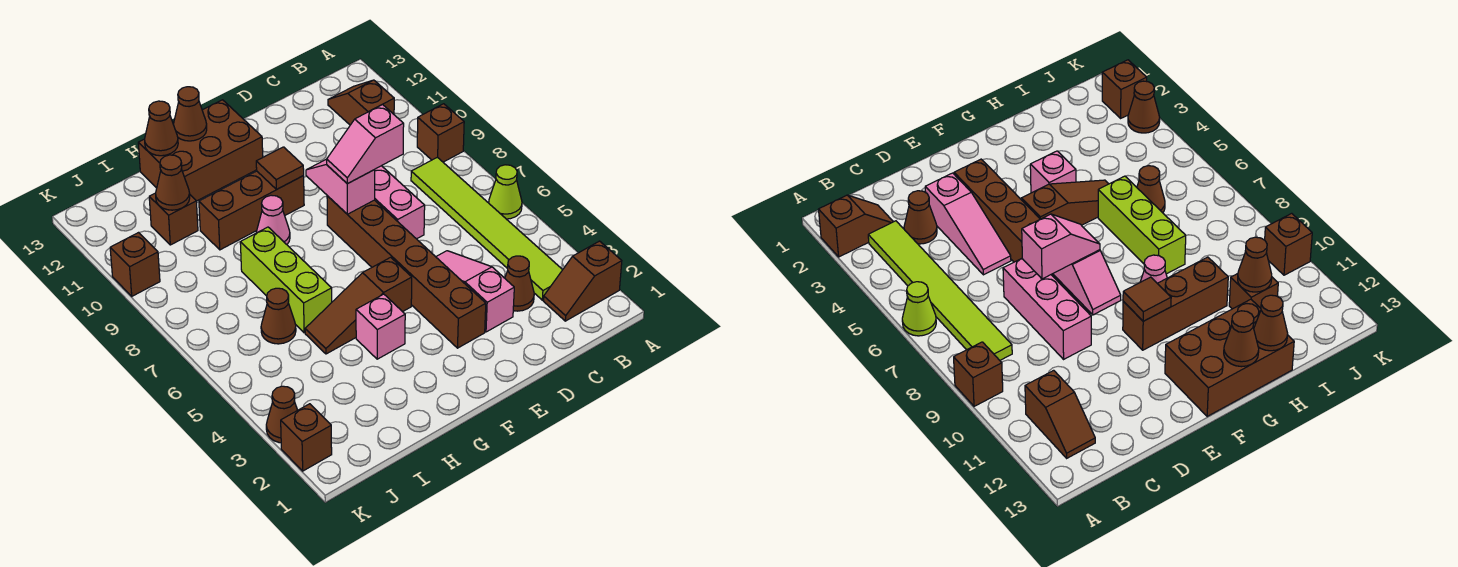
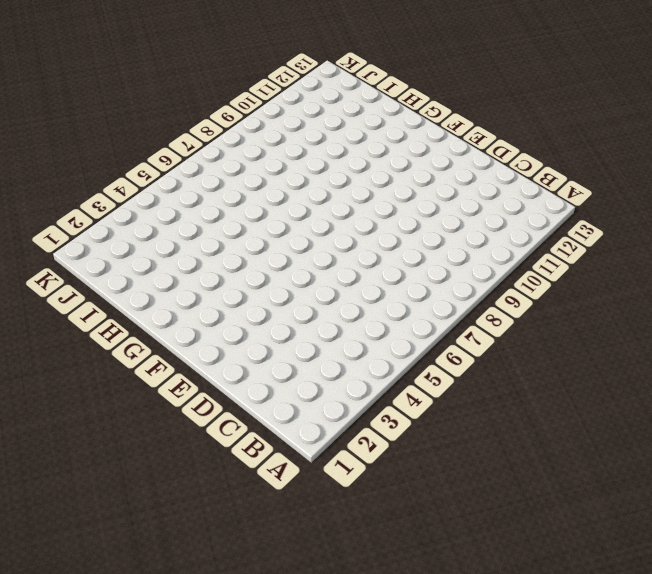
none -> brown slope A2:B2 level 1 top A
none -> lime cone A6 level 1
none -> brown brick A9 level 1

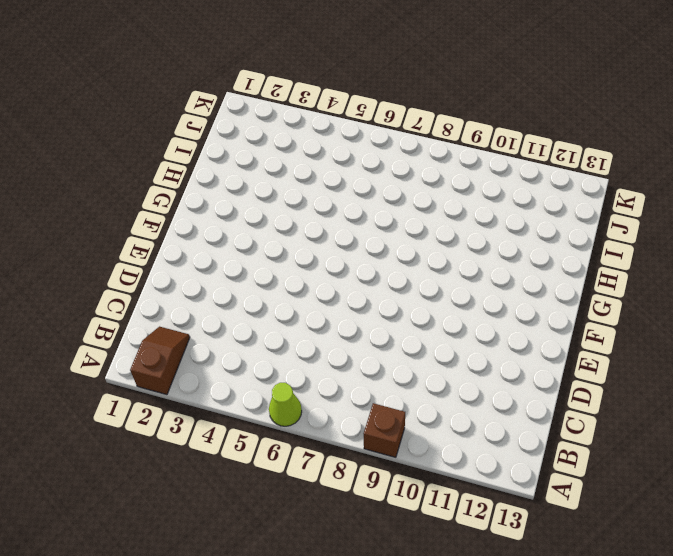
none -> lime tile B3:B8 level 1
none -> brown slope B11:B12 level 1 top 11
none -> brown cone C3 level 1

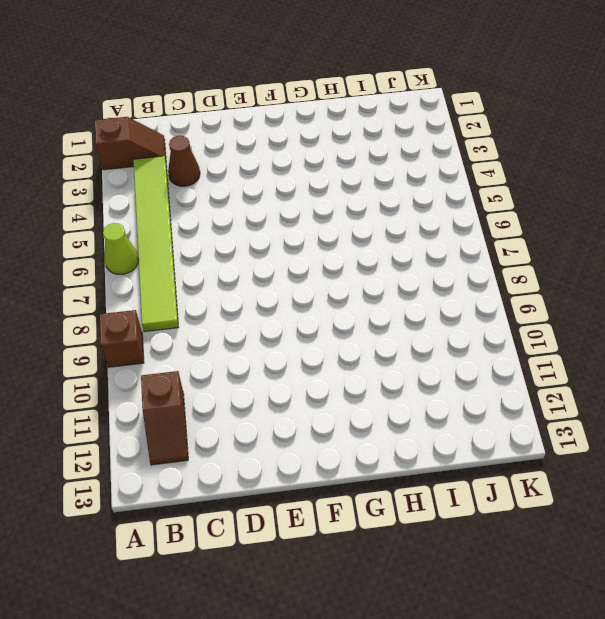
none -> pink slope D3:D5 level 1 top 3
none -> pink brick D7:D9 level 1
none -> brown brick E3:E8 level 1

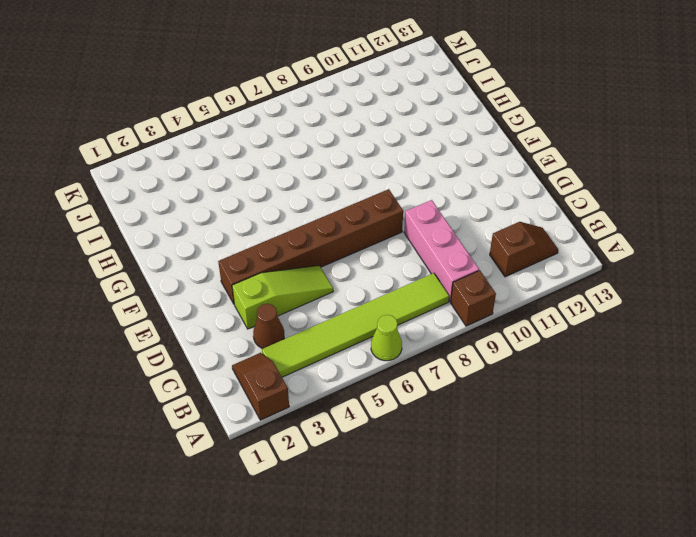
pink brick B9:D9 level 1 -> pink brick D7:D9 level 1
lime slope D3:D5 level 1 top 3 -> pink slope D3:D5 level 1 top 3
none -> brown slope F5:H5 level 1 top F
none -> brown brick F10:H10 level 1
none -> brown brick F12:H13 level 1

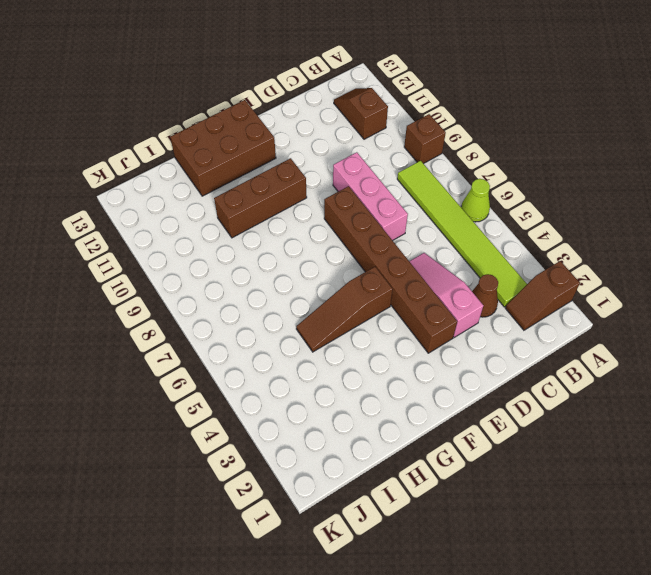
none -> pink brick G4 level 1
none -> pink cone G9 level 1
none -> lime brick H6:H8 level 1

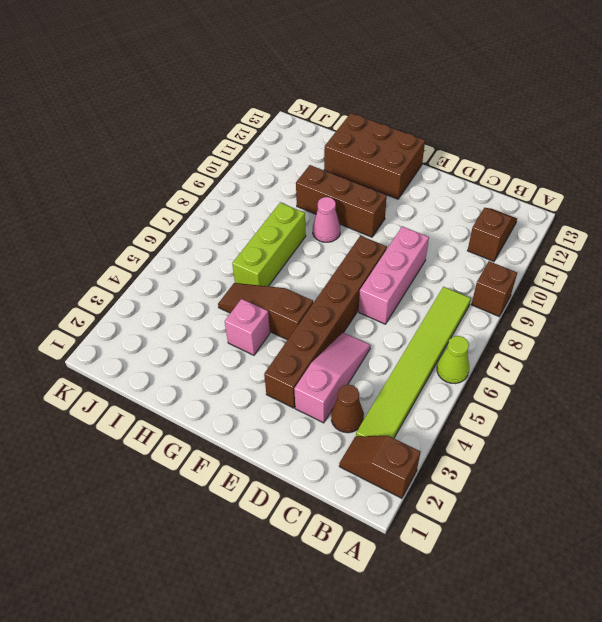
none -> brown cone I6 level 1
none -> brown brick I11 level 1
none -> brown brick K2 level 1

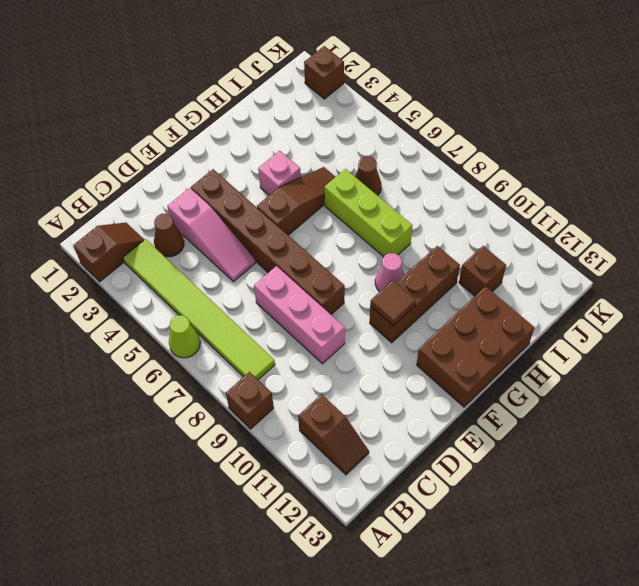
none -> brown cone K3 level 1
none -> brown brick K10 level 1
none -> pink slope E8:E9 level 2 top 8

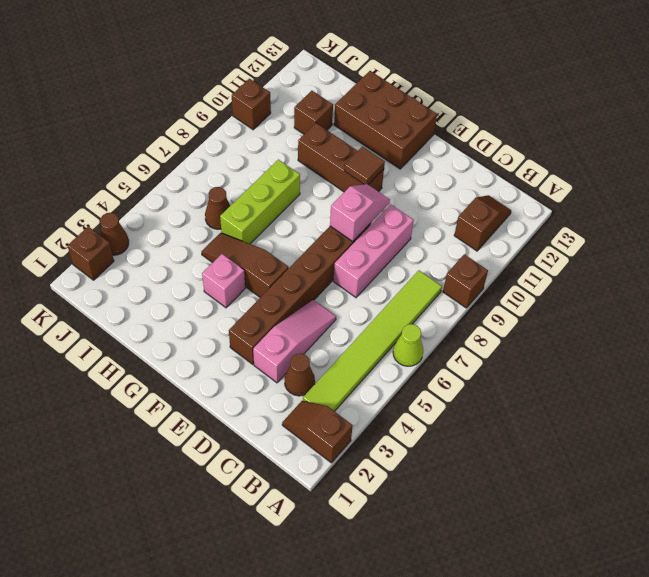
none -> pink cone G9 level 1
none -> brown cone G13 level 2
none -> brown cone H13 level 2

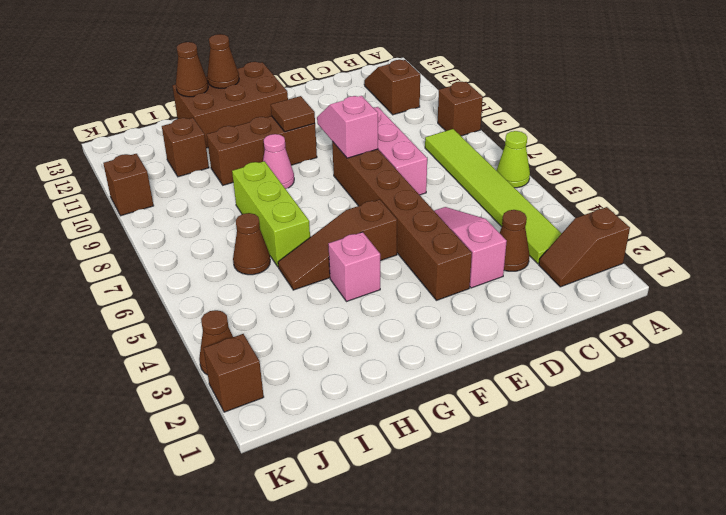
none -> brown cone I11 level 2
none -> pink slope D8:E8 level 3 top D

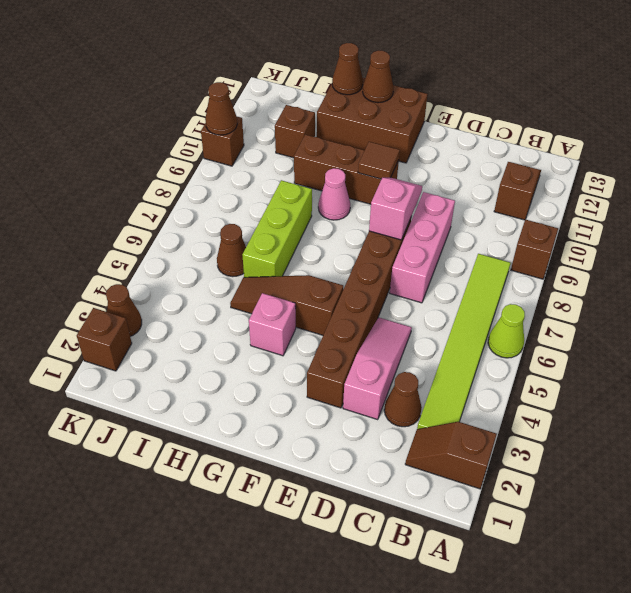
brown cone K10 level 2 -> brown cone I11 level 2
none -> pink slope D8:E8 level 3 top D

